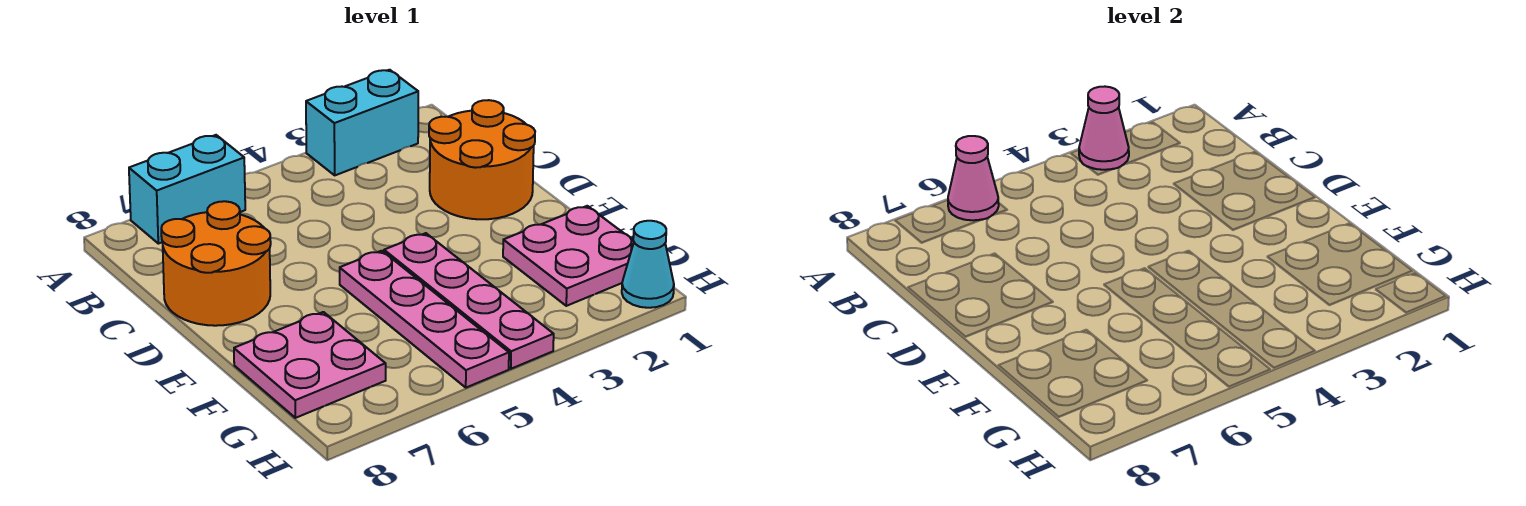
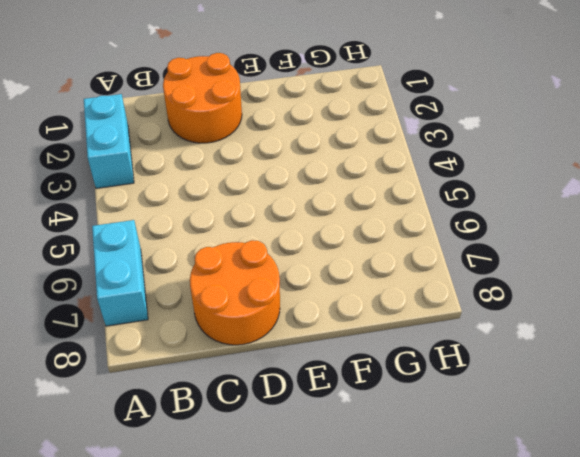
none -> pink plate E4:H4 level 1
none -> pink plate E5:H5 level 1

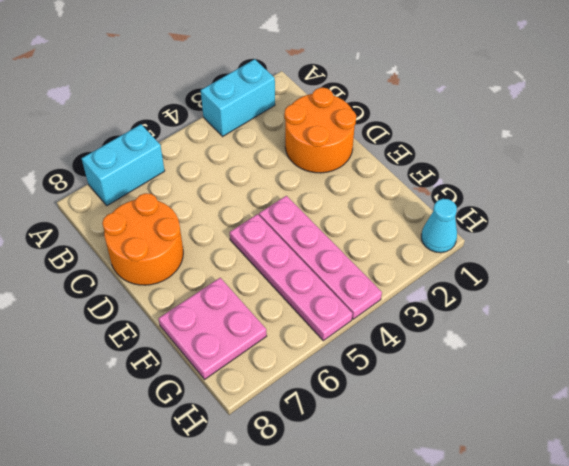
none -> pink plate F1:G2 level 1
none -> pink cone A3 level 2

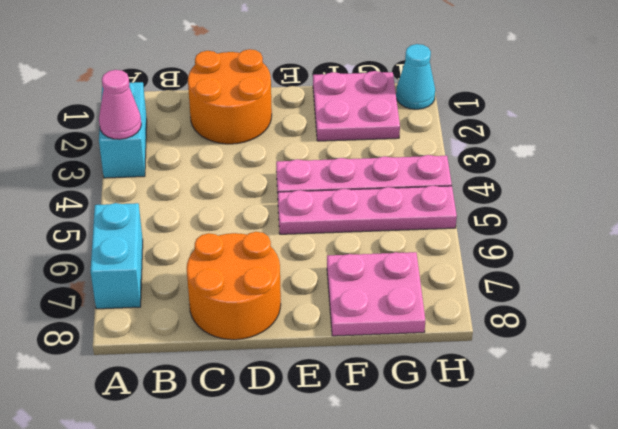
none -> pink cone A6 level 2

